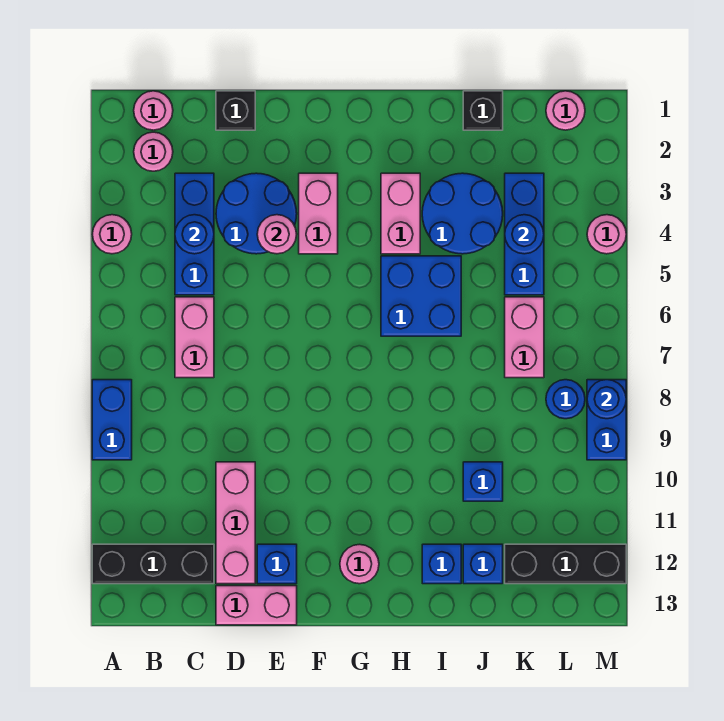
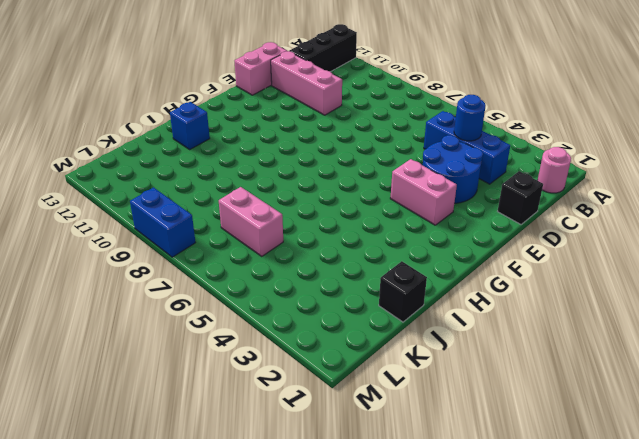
none -> pink round brick A4 level 1
none -> blue brick A8:A9 level 1
none -> pink round brick B2 level 1
none -> pink brick C6:C7 level 1

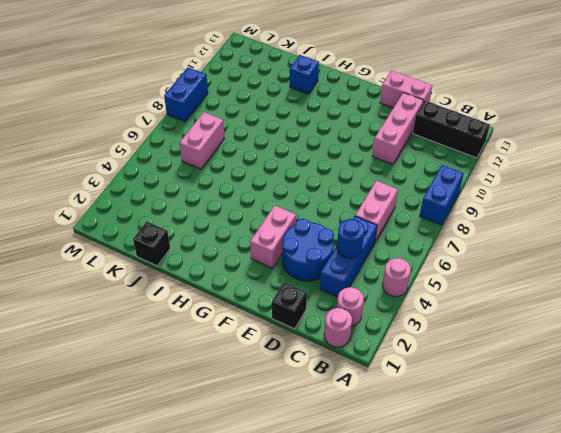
none -> blue brick E12 level 1
none -> pink round brick G12 level 1
none -> pink brick H3:H4 level 1
none -> blue brick H5:I6 level 1

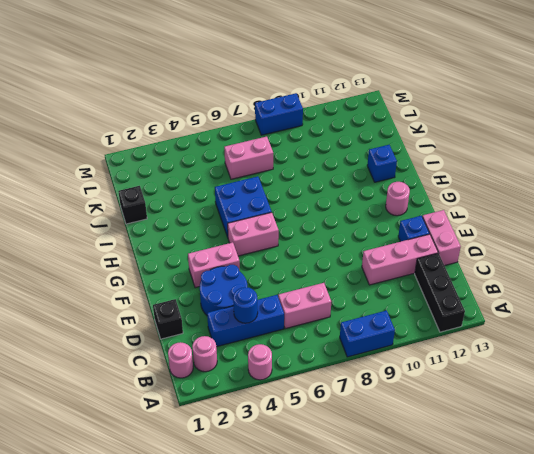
pink brick G5:G6 level 1 -> pink brick H3:H4 level 1
none -> blue round brick I3:J4 level 1
none -> blue brick J10 level 1
none -> blue brick J12 level 1
none -> blue brick K3:K5 level 1

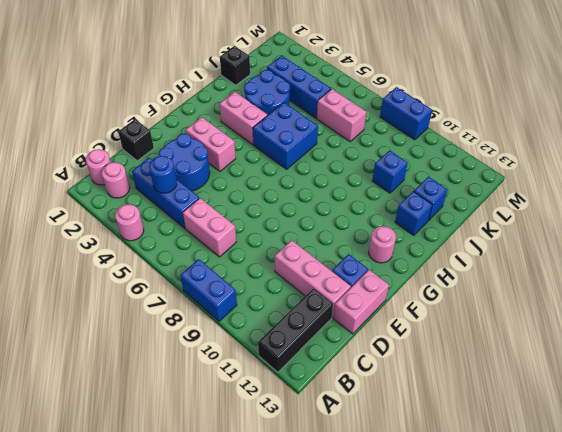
none -> black brick K12:M12 level 1
none -> pink round brick L1 level 1
none -> blue round brick L8 level 1
none -> pink round brick M4 level 1

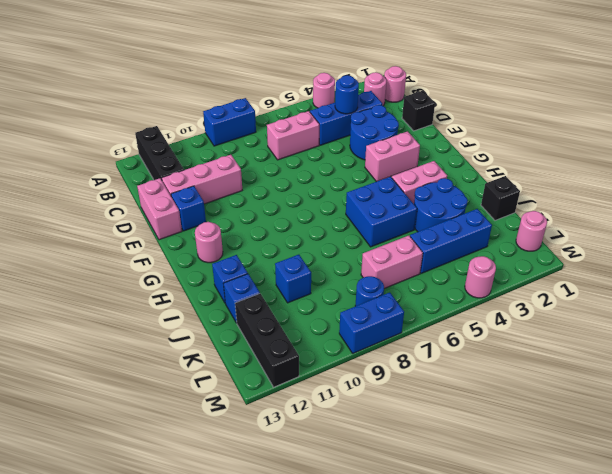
none -> pink round brick E4 level 2
none -> blue round brick K4 level 2
none -> blue round brick M8 level 2

